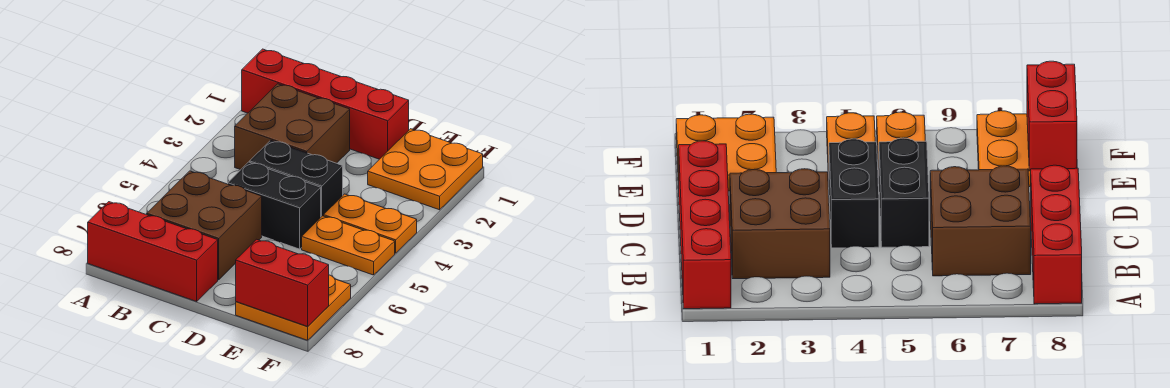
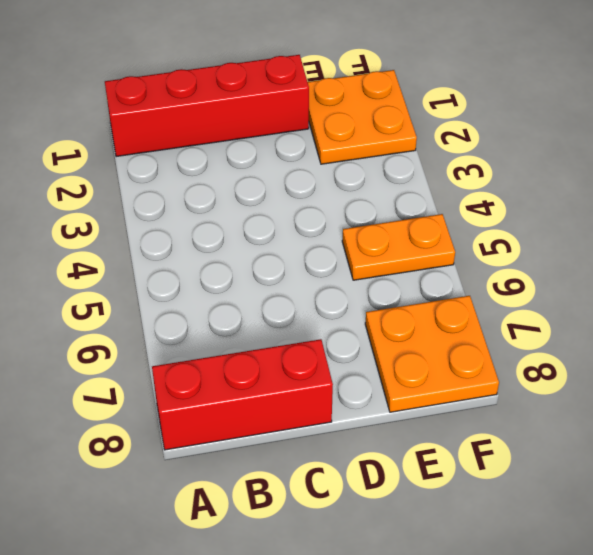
none -> brown brick B2:C3 level 1
none -> brown brick B6:C7 level 1

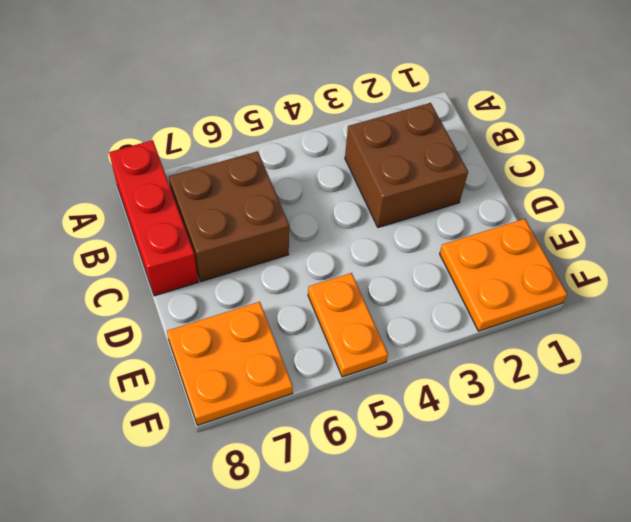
none -> red brick A1:D1 level 1
none -> black brick C4:D4 level 1

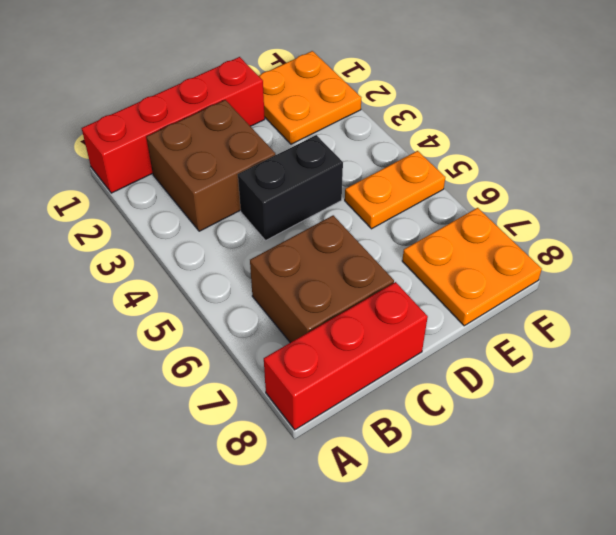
none -> black brick C5:D5 level 1
none -> orange plate E4:F4 level 1

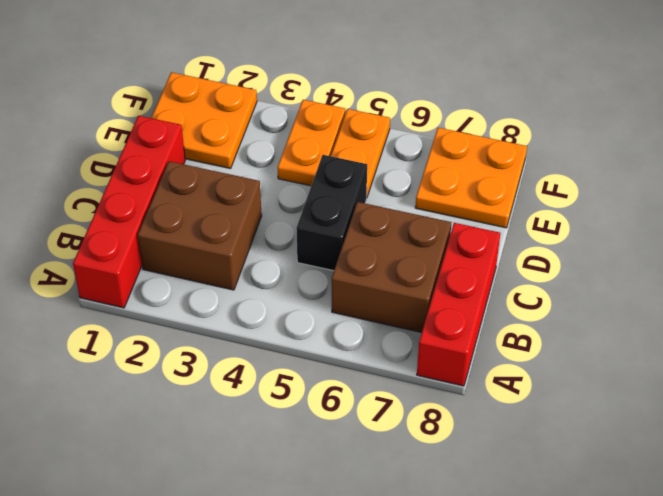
none -> black brick C4:D4 level 1
none -> red brick E8:F8 level 2

